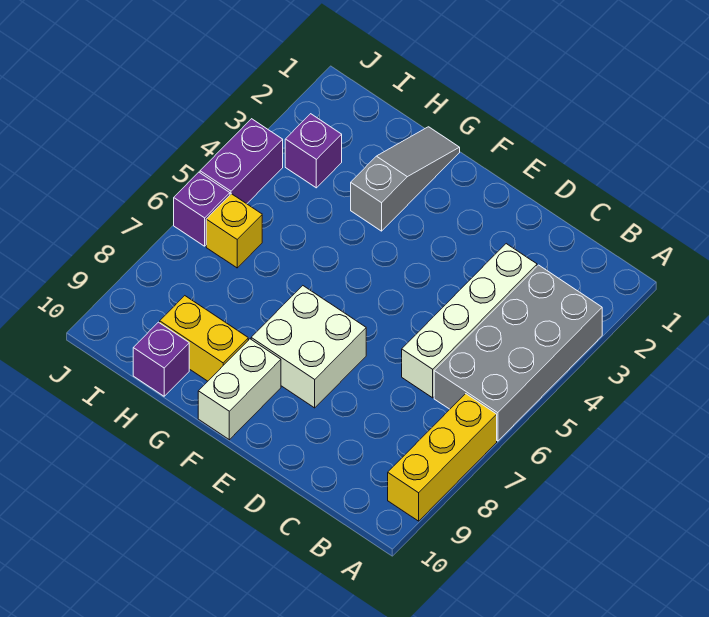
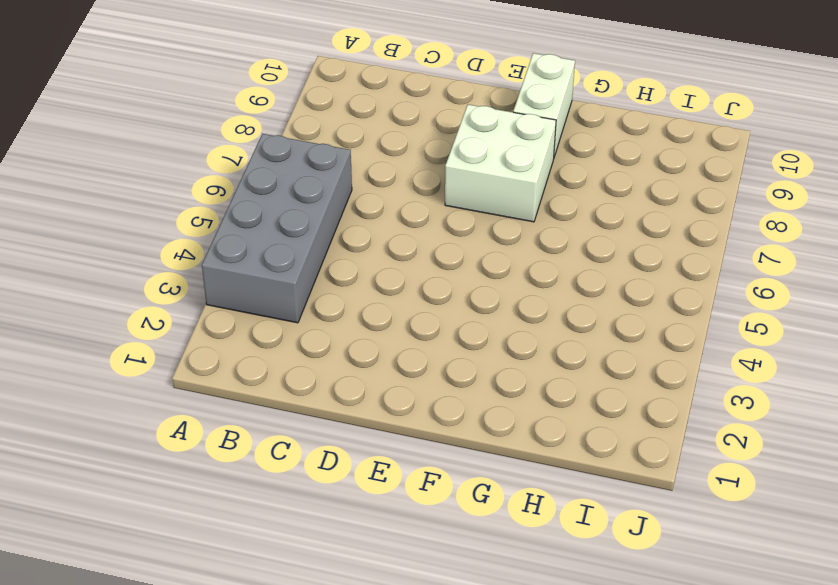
none -> yellow brick A7:A9 level 1
none -> white brick C3:C6 level 1
none -> grey slope G1:G3 level 1 top 3

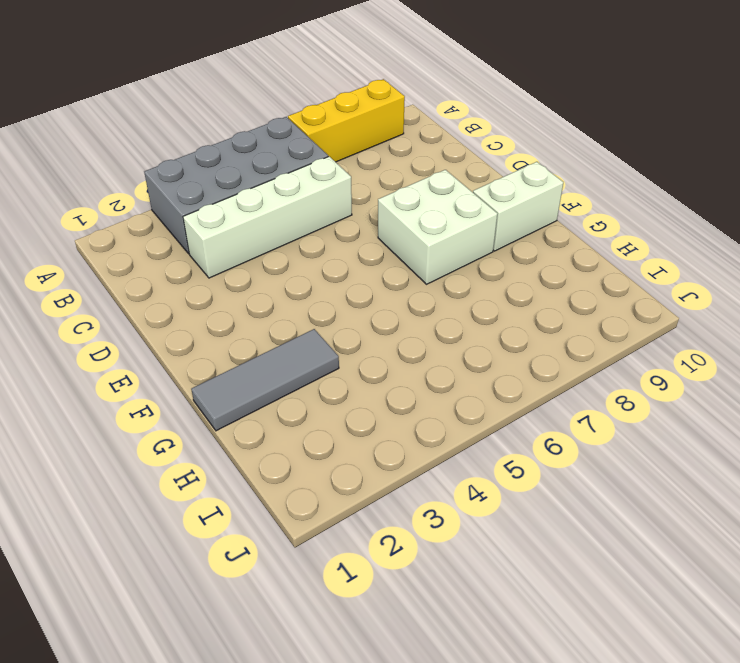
grey tile G1:G3 level 1 -> grey slope G1:G3 level 1 top 3
none -> yellow brick G9:H9 level 1
none -> purple brick H10 level 1
none -> purple brick I3 level 1

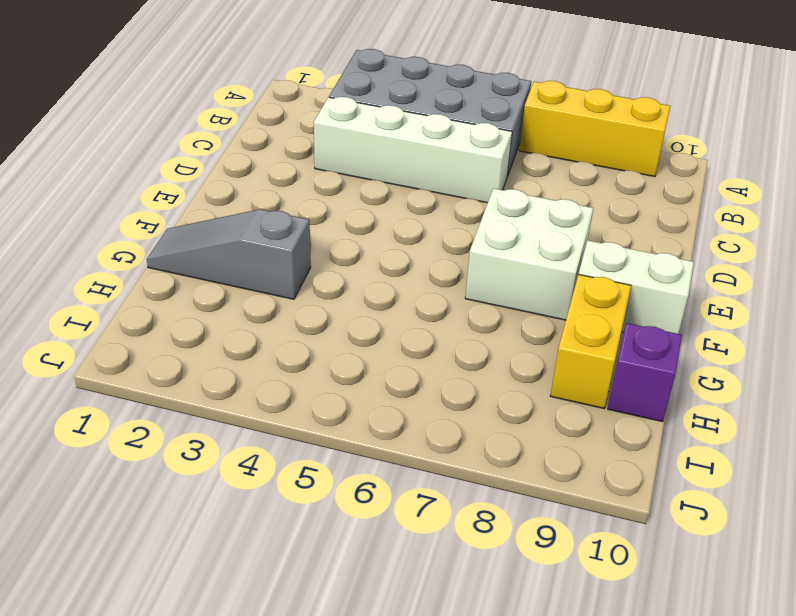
none -> purple brick I3 level 1
none -> yellow brick I6 level 1
none -> purple brick J4:J5 level 1

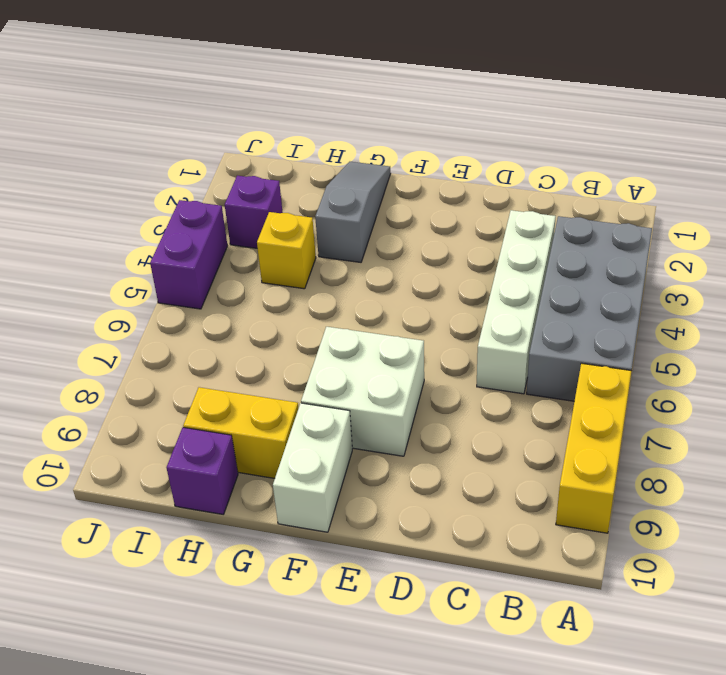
yellow brick H4 level 1 -> yellow brick I6 level 1
none -> purple brick J6 level 1

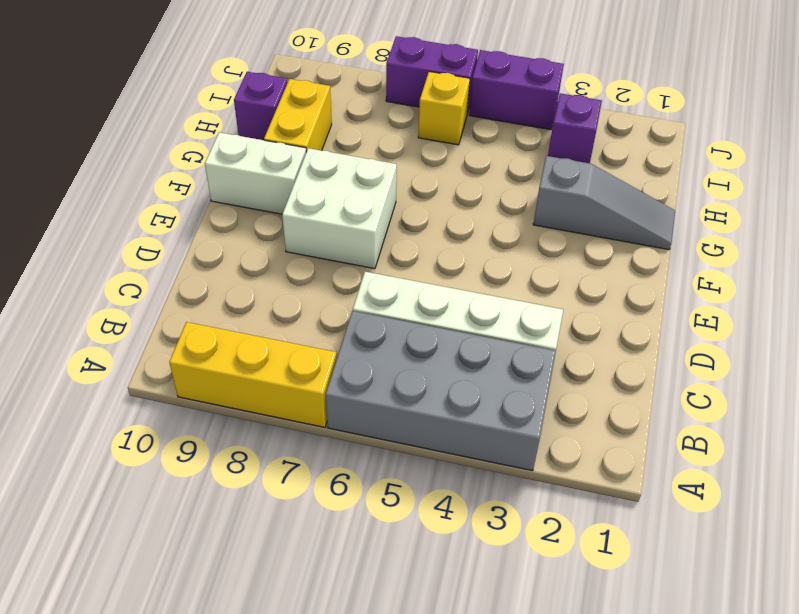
purple brick J6:J7 level 1 -> purple brick J6 level 1

